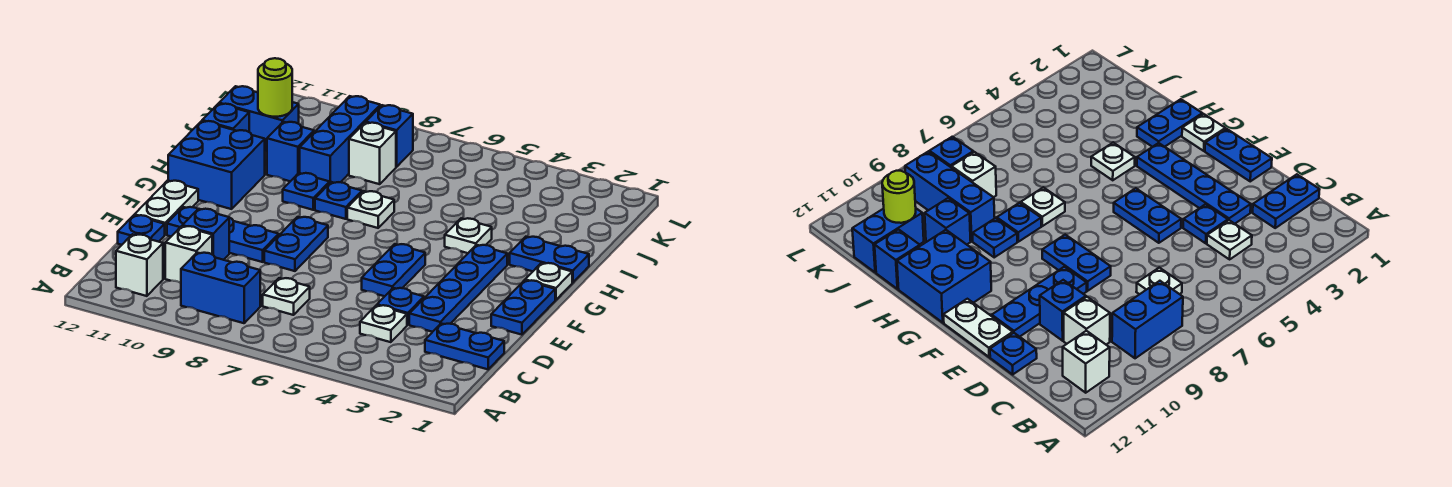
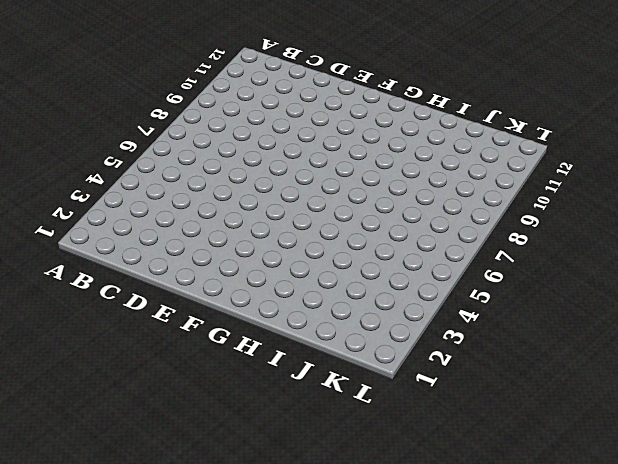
none -> blue brick B8:B9 level 1
none -> white brick B11 level 1
none -> blue plate C1:C2 level 1

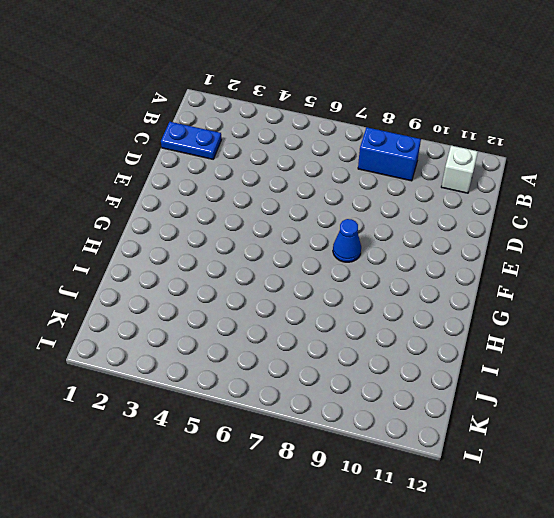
blue cone F8 level 1 -> blue plate E8:F8 level 1
none -> white plate C4 level 1
none -> white plate C7 level 1
none -> white brick C10 level 1

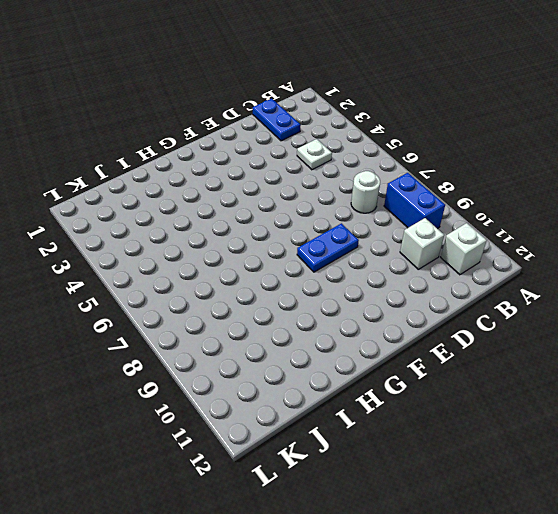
white round brick C7 level 1 -> white plate C7 level 1
none -> blue plate D3:G3 level 1
none -> blue plate D4 level 1
none -> blue brick D10 level 1

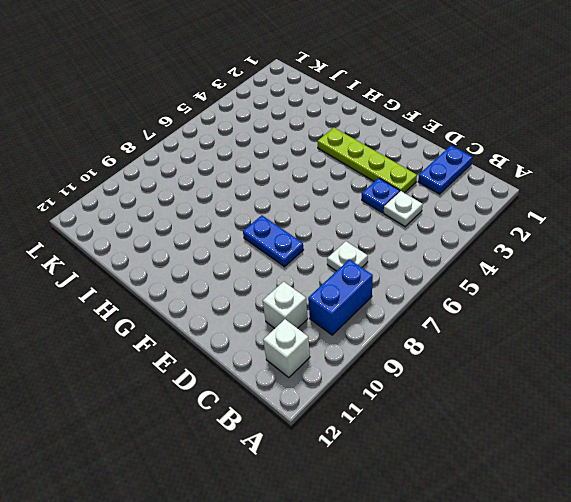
lime plate D3:G3 level 1 -> blue plate D3:G3 level 1
none -> blue brick D10 level 1
none -> blue plate D12 level 1
none -> blue plate E1:F1 level 1

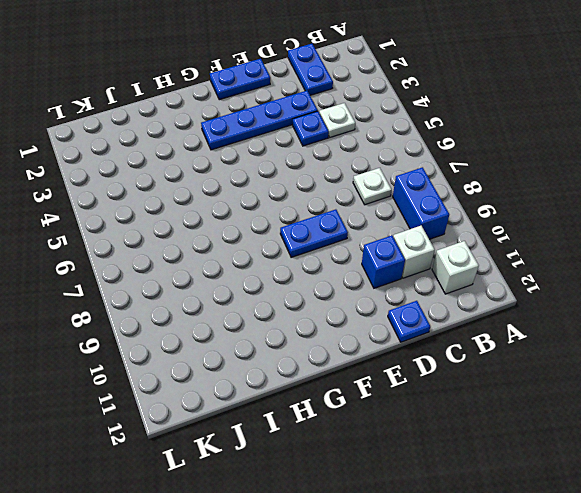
none -> blue plate E5:F5 level 1
none -> blue plate E9:E11 level 1
none -> white plate E12:F12 level 1

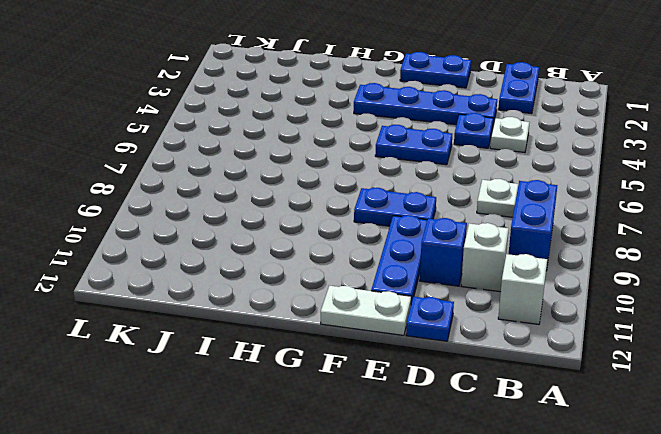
none -> white plate G1 level 1
none -> blue brick G11:H12 level 1
none -> blue plate H1:H2 level 1

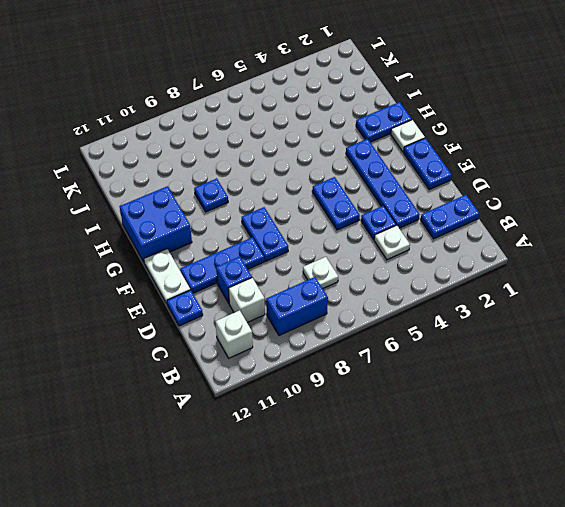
none -> white plate H4 level 1
none -> white plate H7 level 1
none -> blue plate H8 level 1

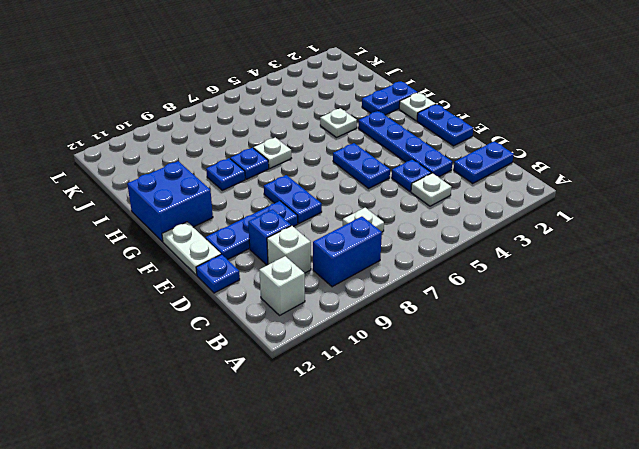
none -> blue brick I9:K9 level 1
none -> blue brick I10 level 1
none -> blue brick I12 level 1

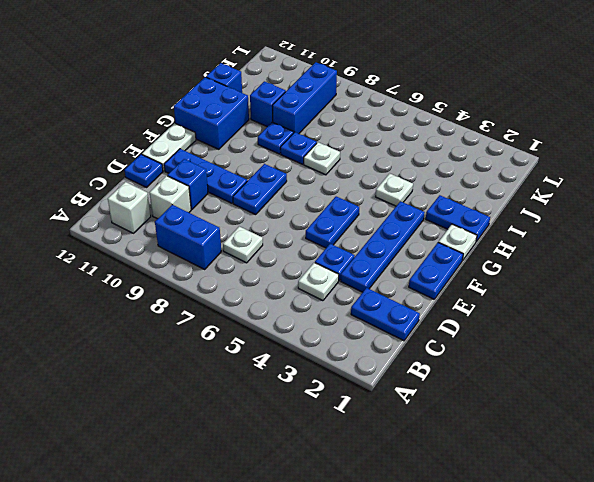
none -> white brick J8 level 1
none -> blue brick J11:J12 level 1
none -> blue brick K8 level 1

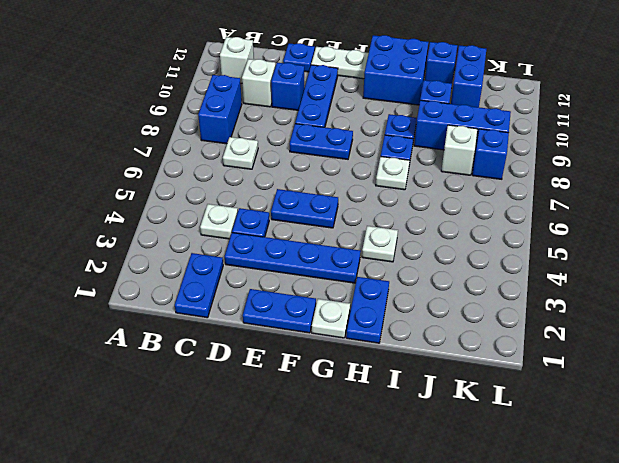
none -> lime round brick J11 level 2

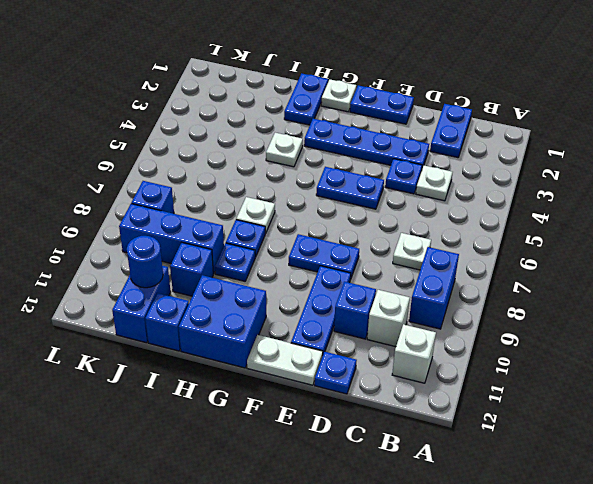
blue round brick J11 level 2 -> lime round brick J11 level 2
none -> white brick J8 level 1

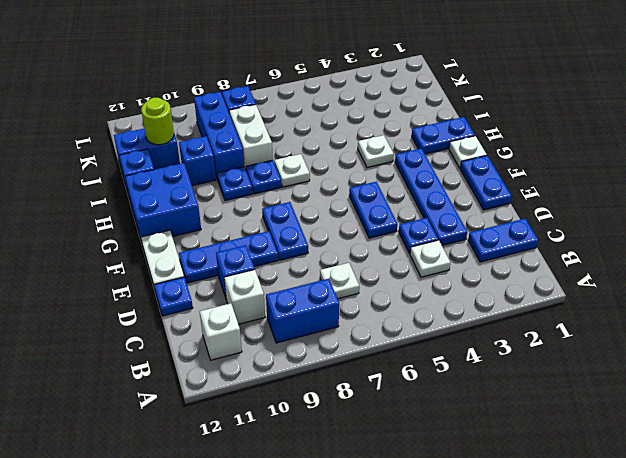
white brick I8:J8 level 1 -> white brick J8 level 1

